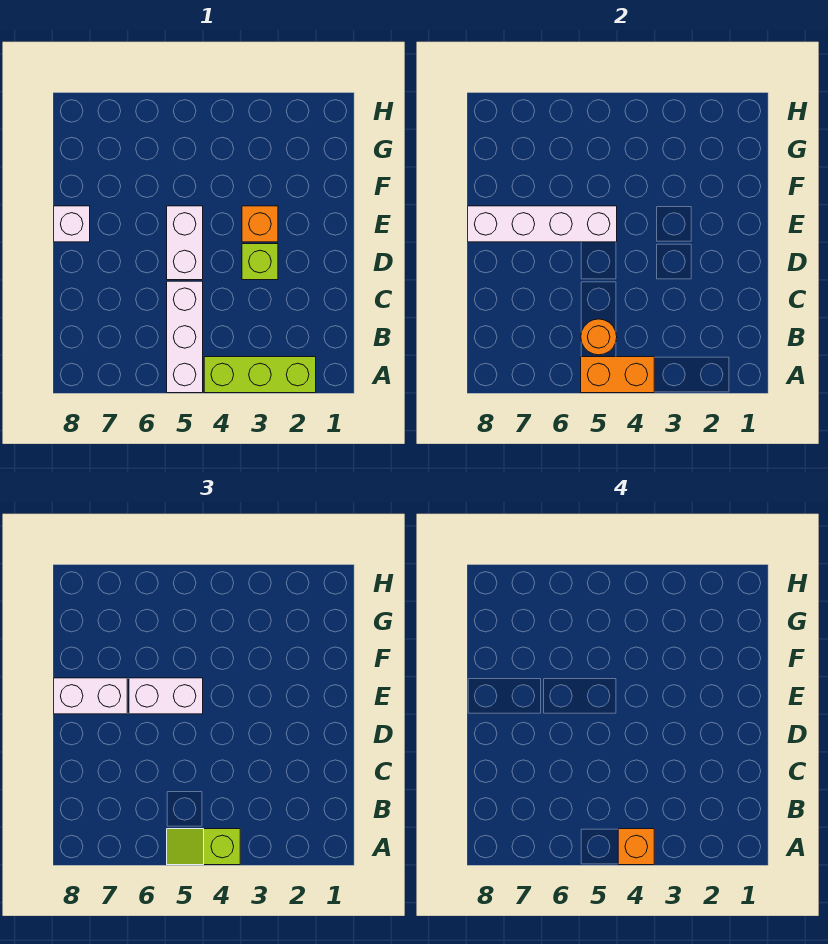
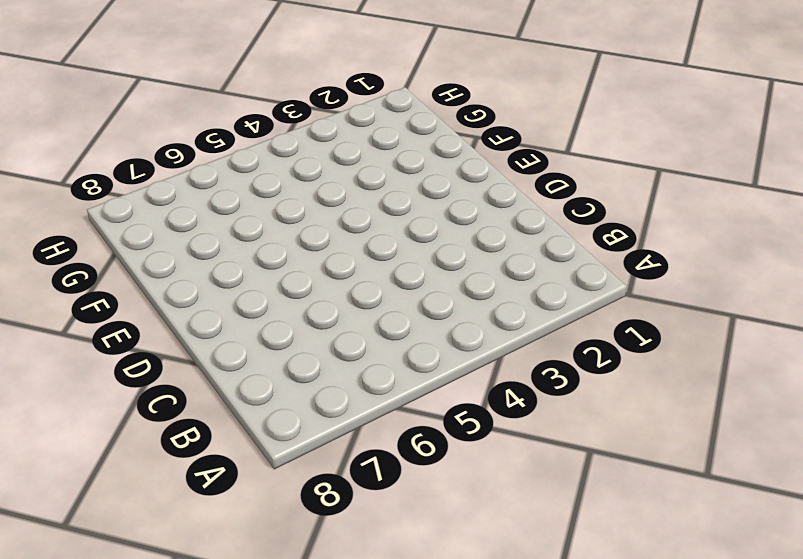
none -> lime brick A2:A4 level 1
none -> white brick A5:C5 level 1
none -> lime brick D3 level 1

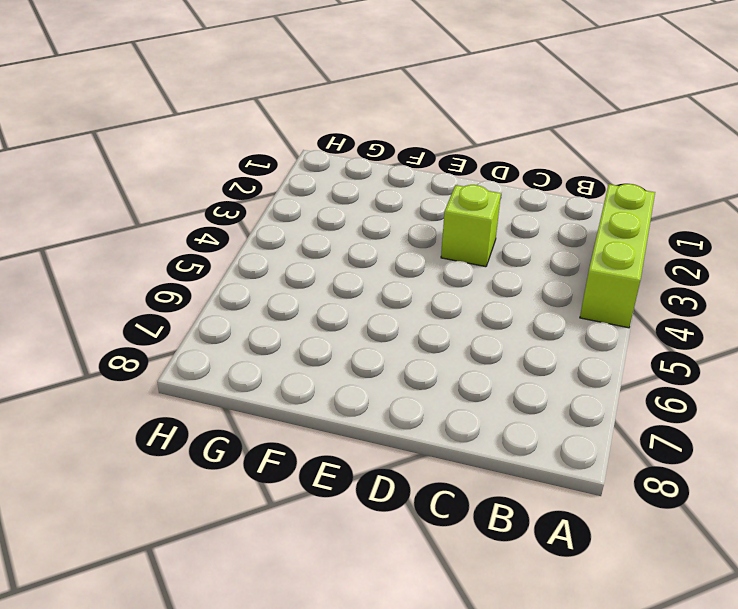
none -> white brick A5:C5 level 1
none -> white brick D5:E5 level 1
none -> orange brick E3 level 1

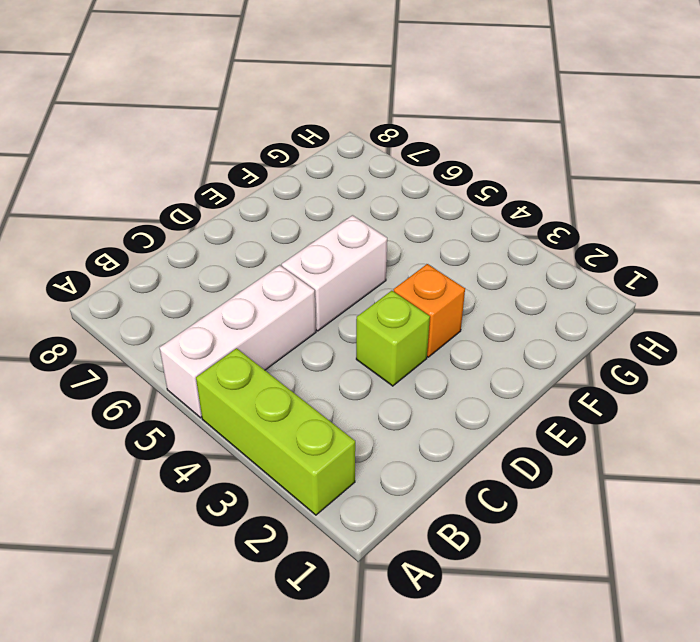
none -> white brick E8 level 1
none -> orange brick A4:A5 level 2
none -> orange round brick B5 level 2

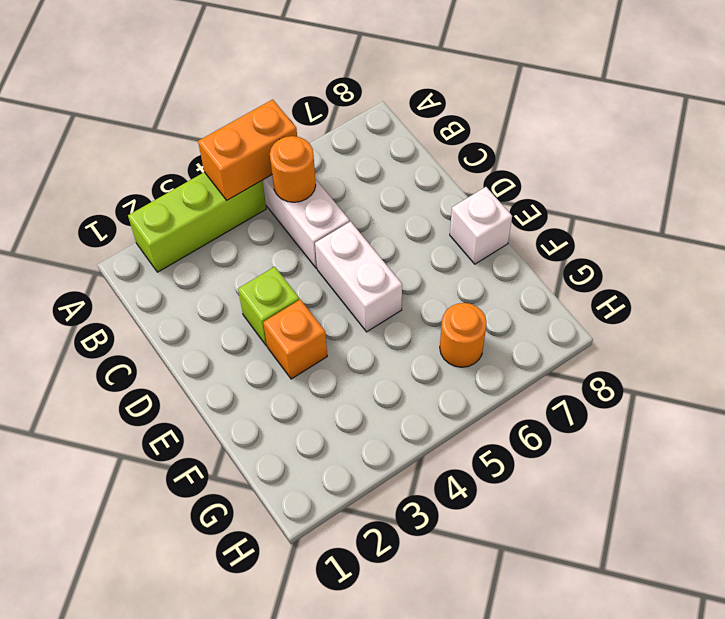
orange round brick G6 level 1 -> none
none -> white brick E5:E8 level 2
none -> lime slope A4:A5 level 3 top 4
none -> white brick E5:E6 level 3

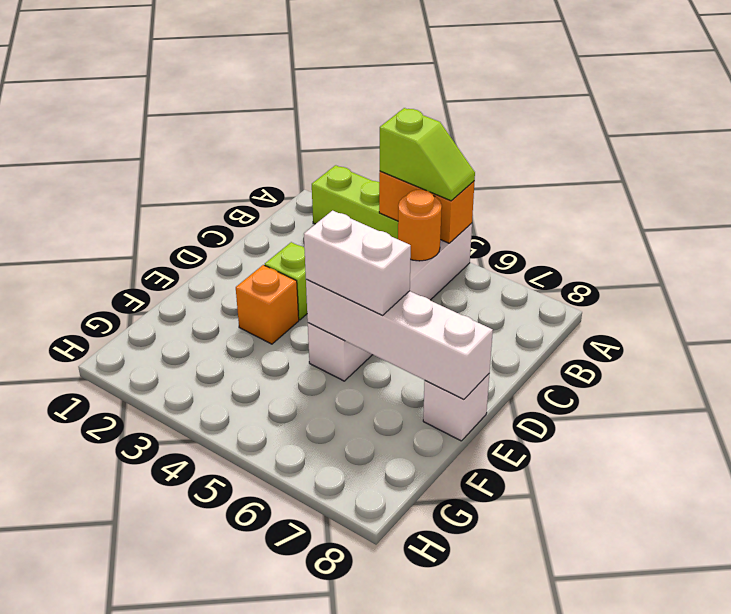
none -> white brick E7:E8 level 3
none -> orange brick A4 level 4

